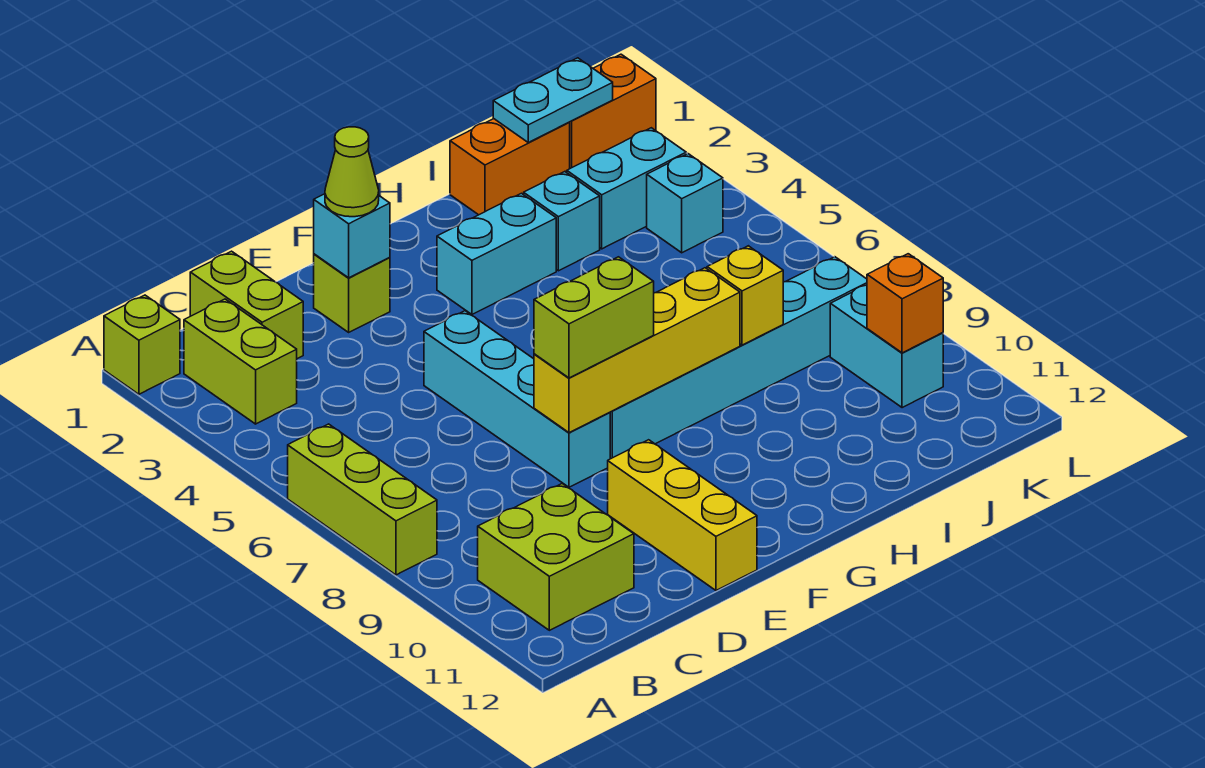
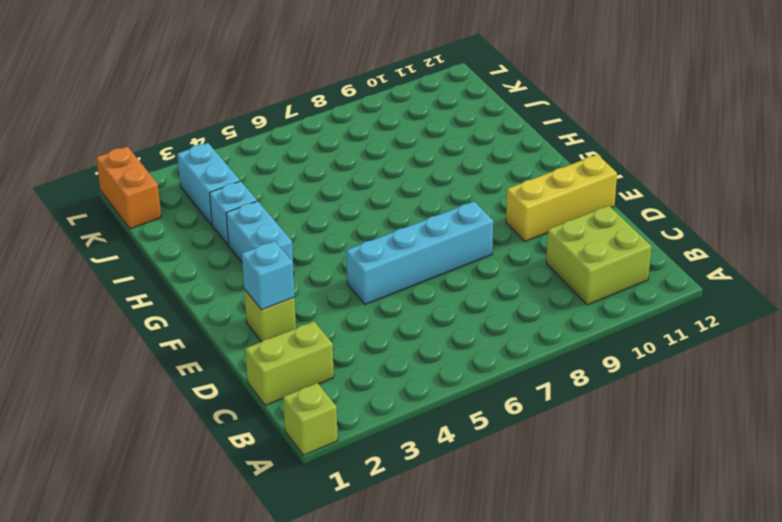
none -> lime brick A6:A8 level 1
none -> lime brick B2:B3 level 1
none -> cyan brick F8:K8 level 1

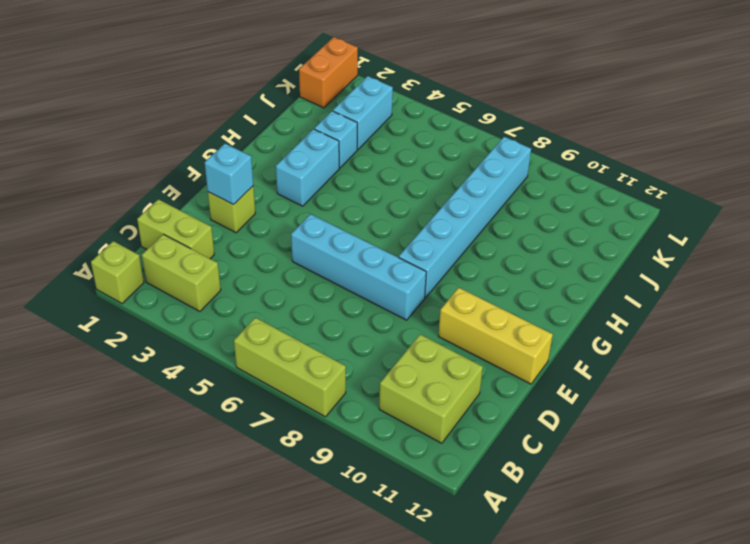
none -> orange brick I1:J1 level 1
none -> cyan brick K4 level 1
none -> cyan brick K9:K10 level 1

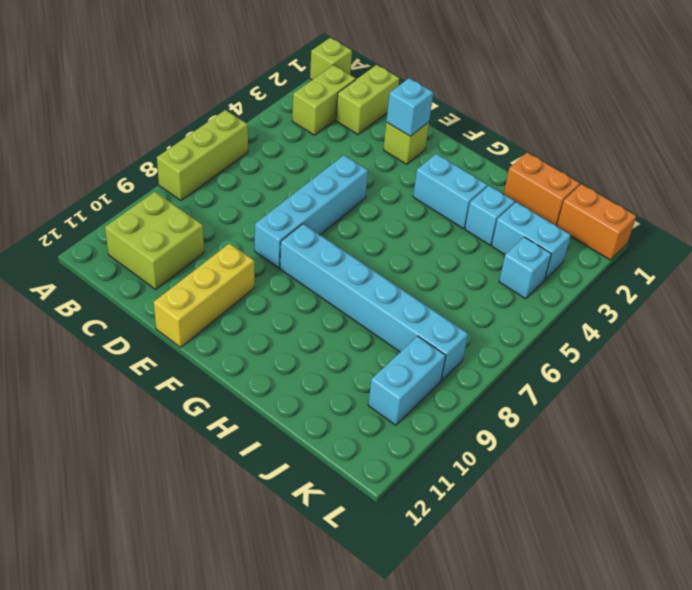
none -> yellow brick E8:H8 level 2
none -> yellow brick I8 level 2
none -> cyan plate J1:K1 level 2

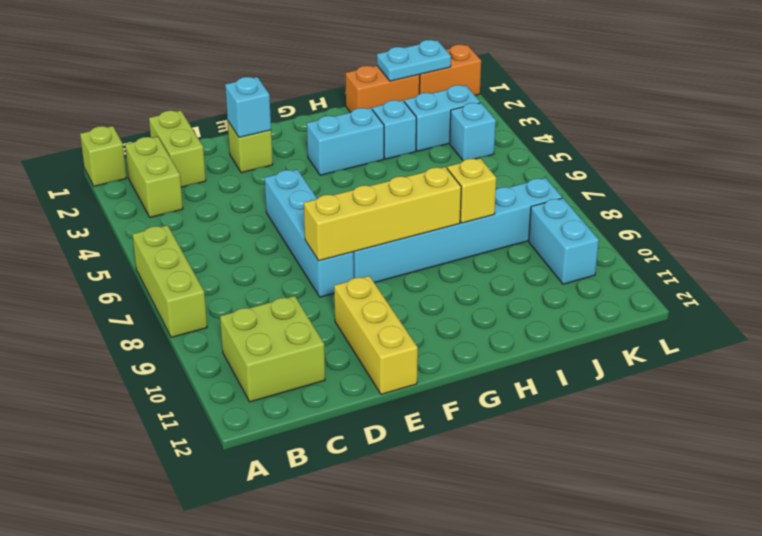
none -> orange brick K10 level 2
none -> lime cone E2 level 3
none -> lime brick E8:F8 level 3

